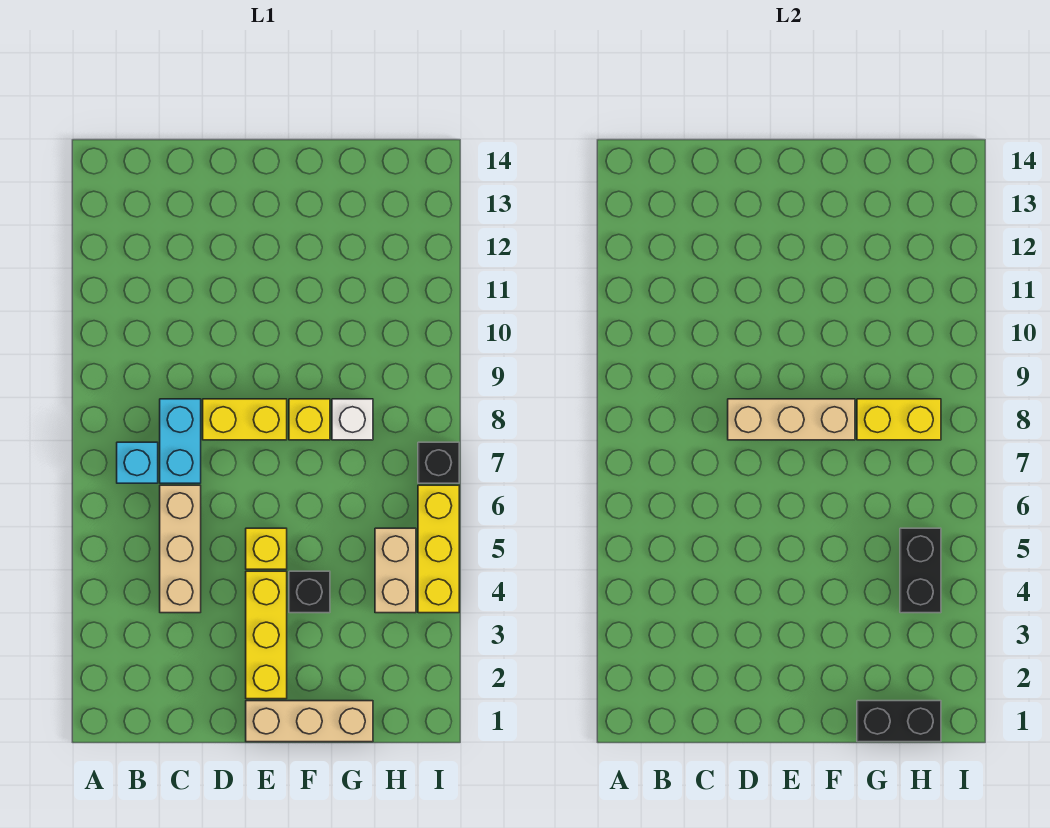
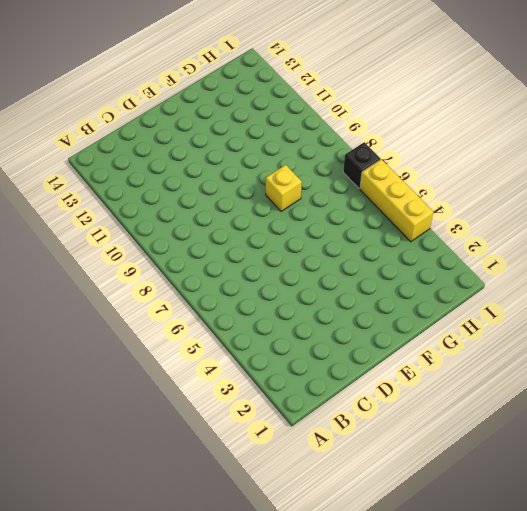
none -> cyan brick B7 level 1
none -> tan brick C4:C6 level 1
none -> cyan brick C7:C8 level 1

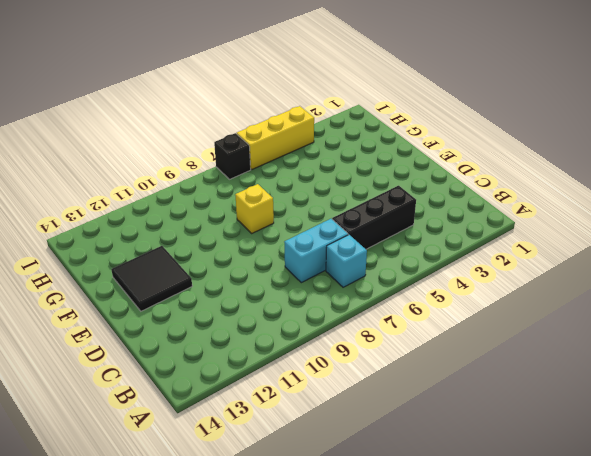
black brick C4:C6 level 1 -> tan brick C4:C6 level 1
black tile E12:F13 level 1 -> none
none -> yellow brick D8:E8 level 1
none -> tan brick E1:G1 level 1
none -> yellow brick E2:E4 level 1

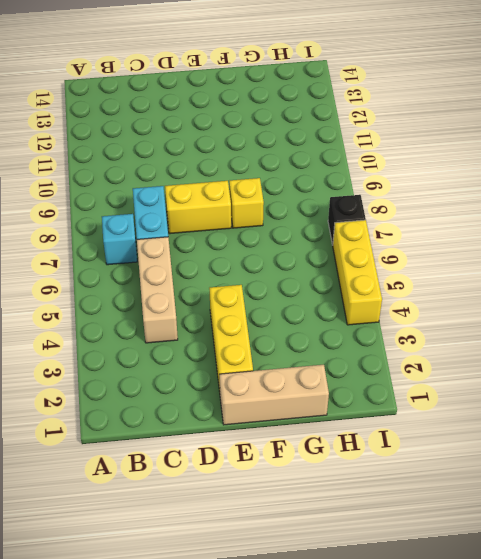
none -> yellow brick E5 level 1
none -> black brick F4 level 1
none -> white brick G8 level 1

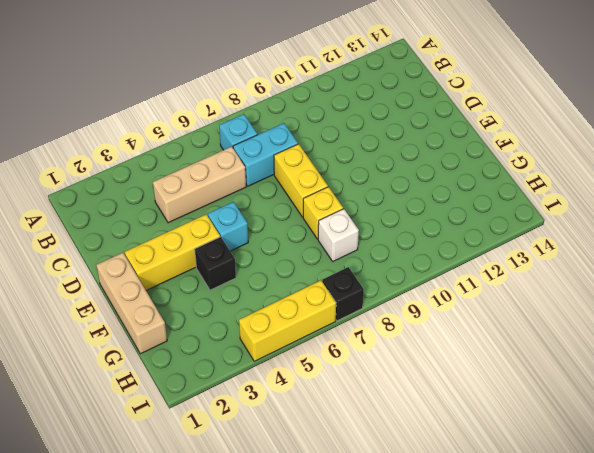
cyan brick E5 level 1 -> yellow brick E5 level 1
none -> tan brick H4:H5 level 1
none -> tan brick D8:F8 level 2
none -> black brick G1:H1 level 2

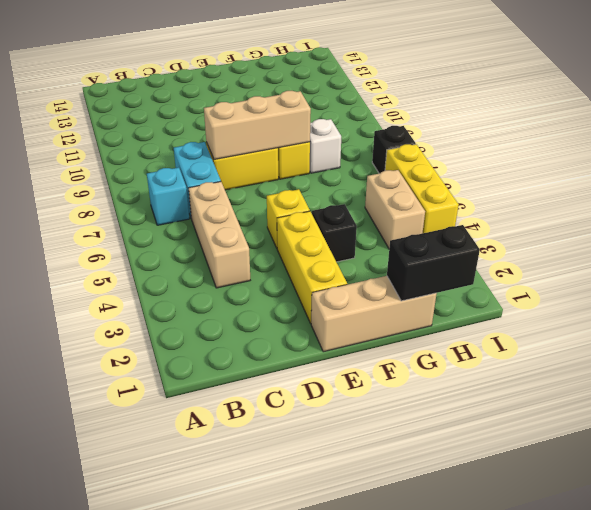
none -> yellow brick G8:H8 level 2
none -> black brick H4:H5 level 2

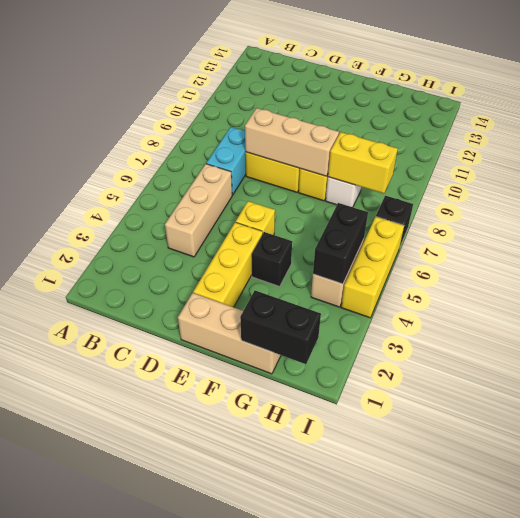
none -> cyan brick B7 level 1

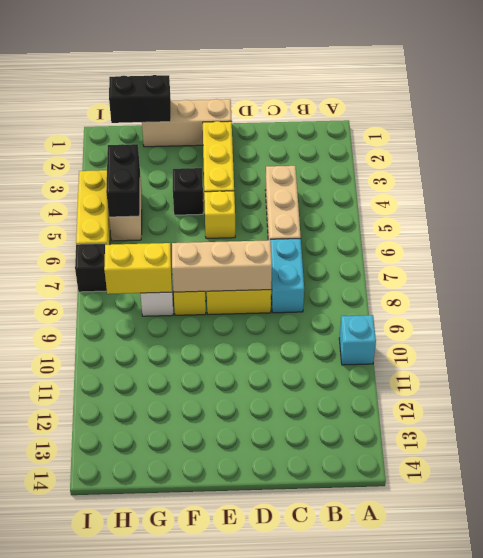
cyan brick A10 level 1 -> cyan brick B7 level 1

